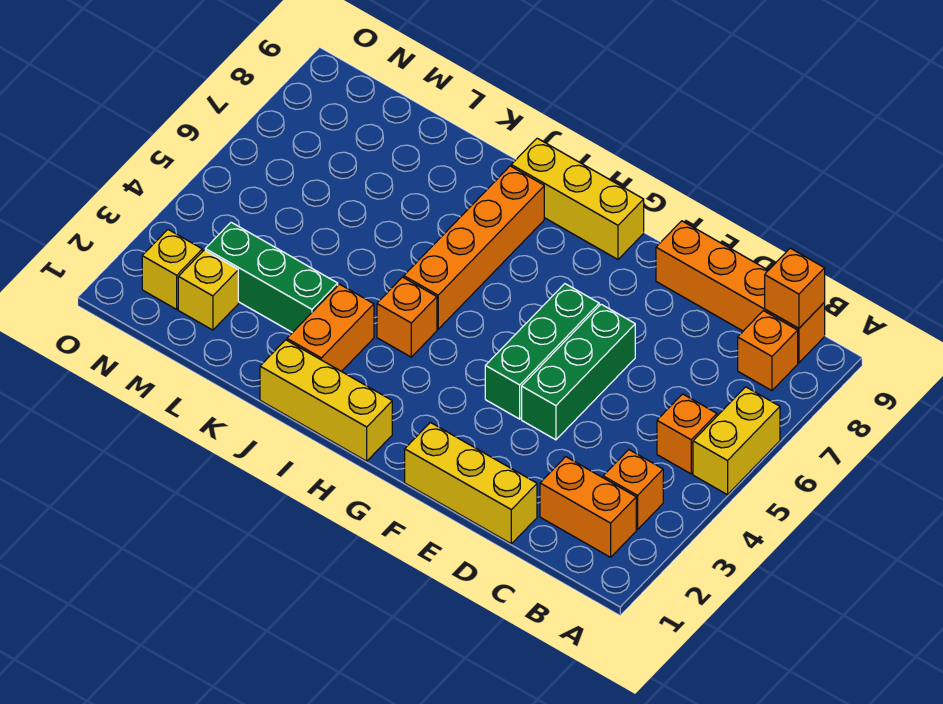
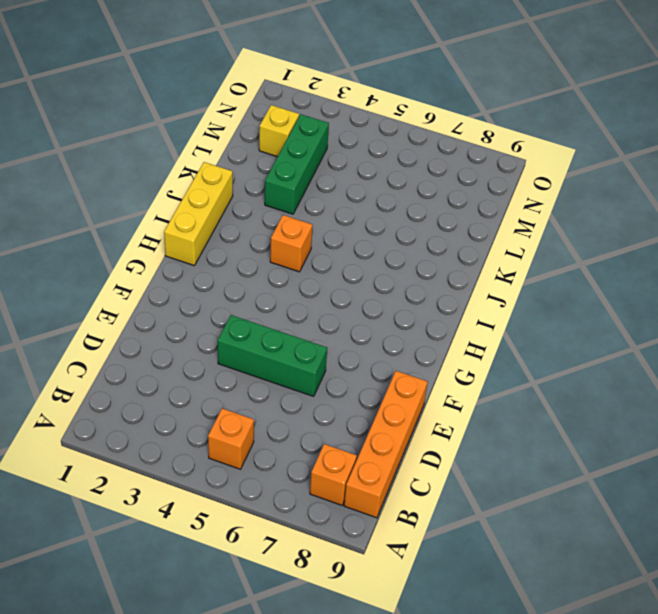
none -> yellow brick A5:A6 level 1
none -> orange brick B2:C2 level 1
none -> orange brick B3 level 1

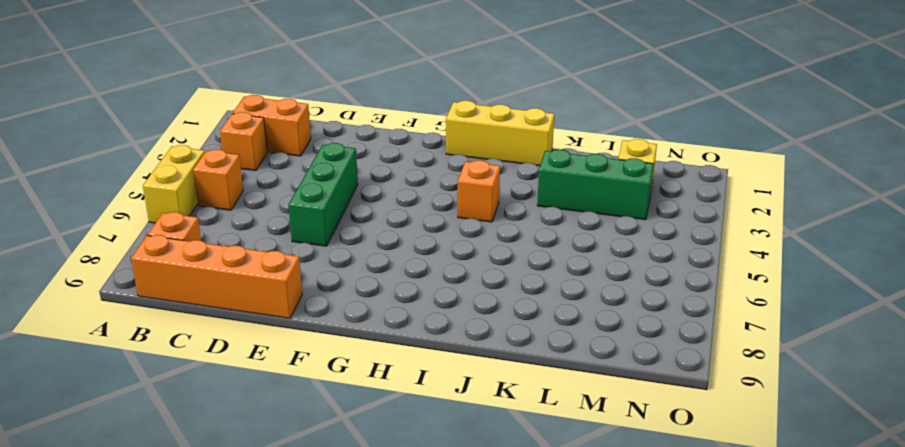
none -> yellow brick D1:F1 level 1
none -> green brick F4:F6 level 1
none -> yellow brick G9:I9 level 1

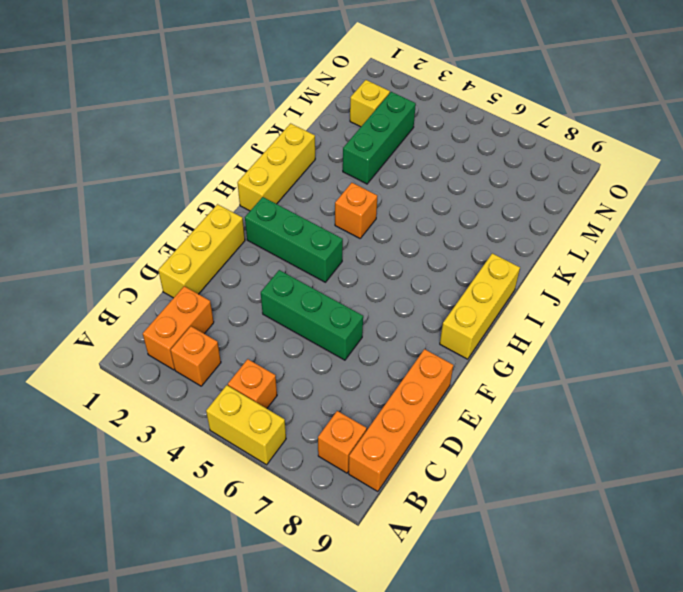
green brick G2:G4 level 1 -> green brick F4:F6 level 1
none -> orange brick I5:I8 level 1
none -> orange brick J2:J3 level 1
none -> yellow brick N2 level 1

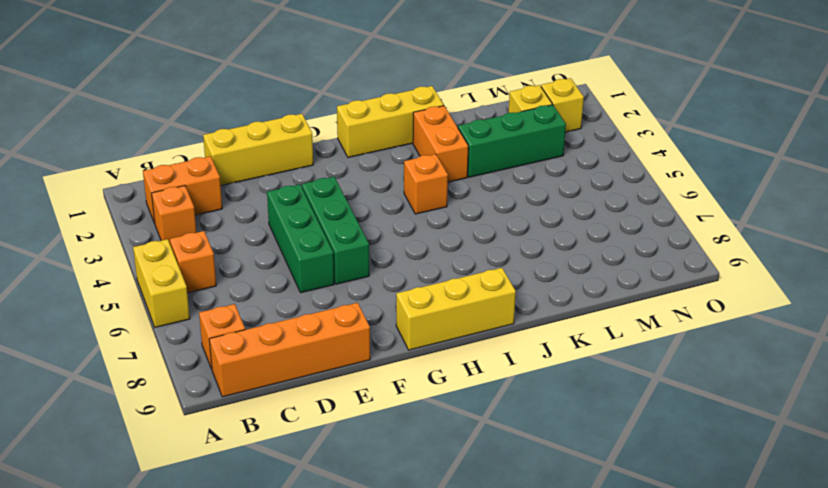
none -> orange brick I5:I8 level 1
none -> orange brick B9 level 2

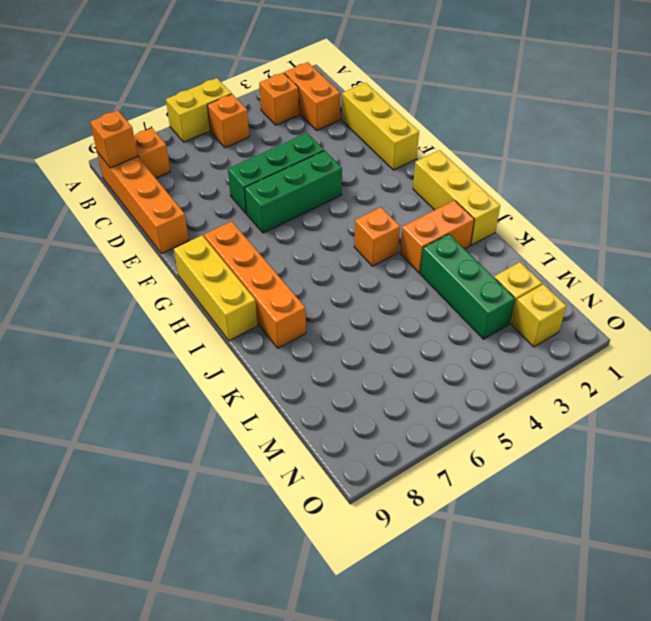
orange brick G8:J8 level 1 -> orange brick I5:I8 level 1

